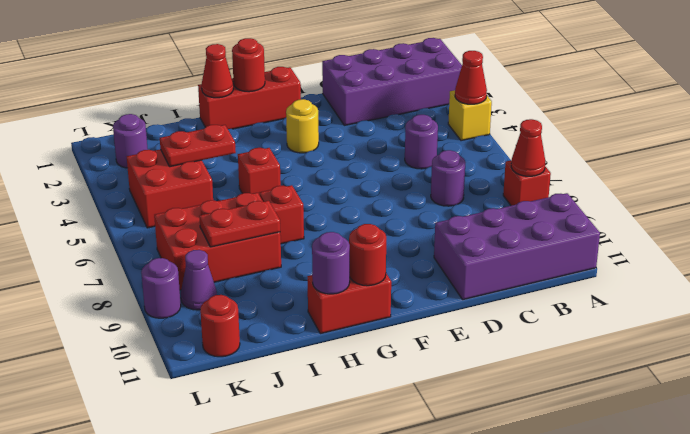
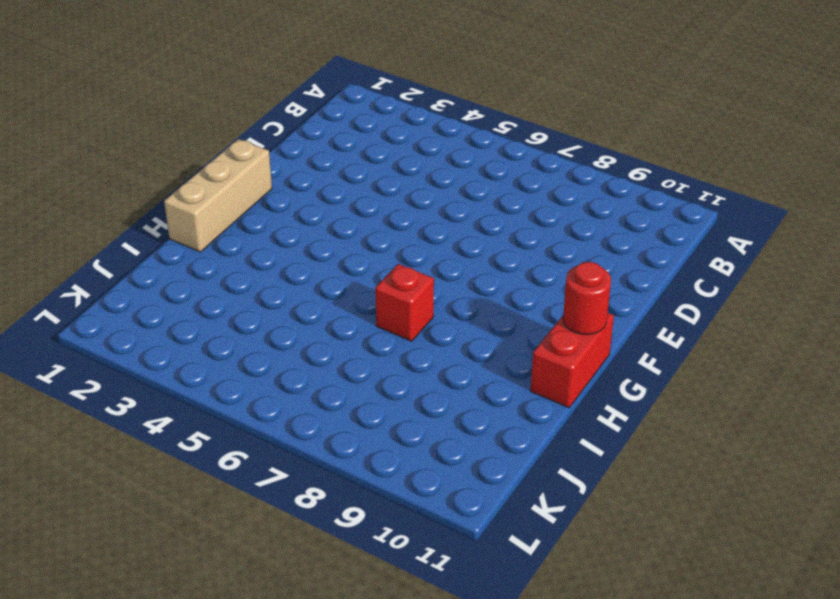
tan brick F1:H1 level 1 -> red brick F1:H1 level 1
none -> purple brick A1:D2 level 1
none -> yellow brick A4 level 1
none -> red brick A8 level 1

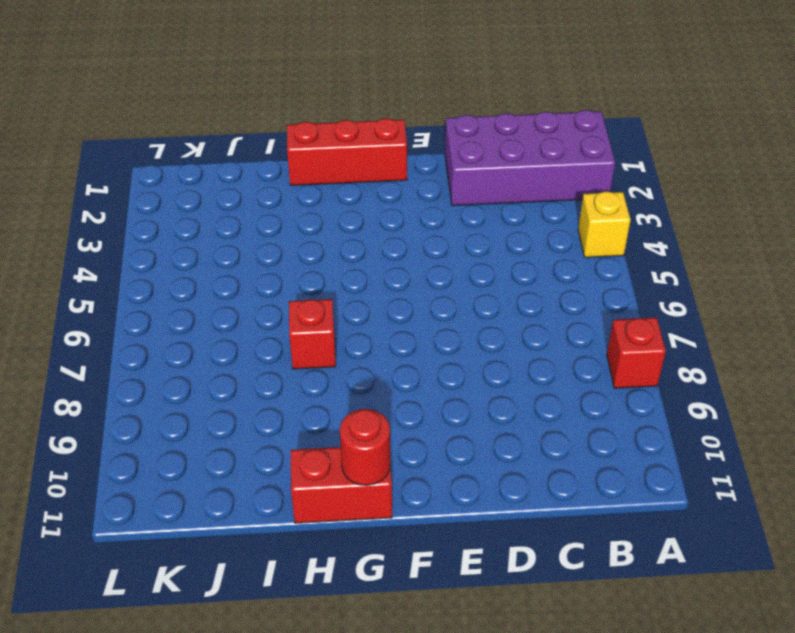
none -> purple brick A10:D11 level 1
none -> purple round brick C5 level 1
none -> purple round brick C7 level 1

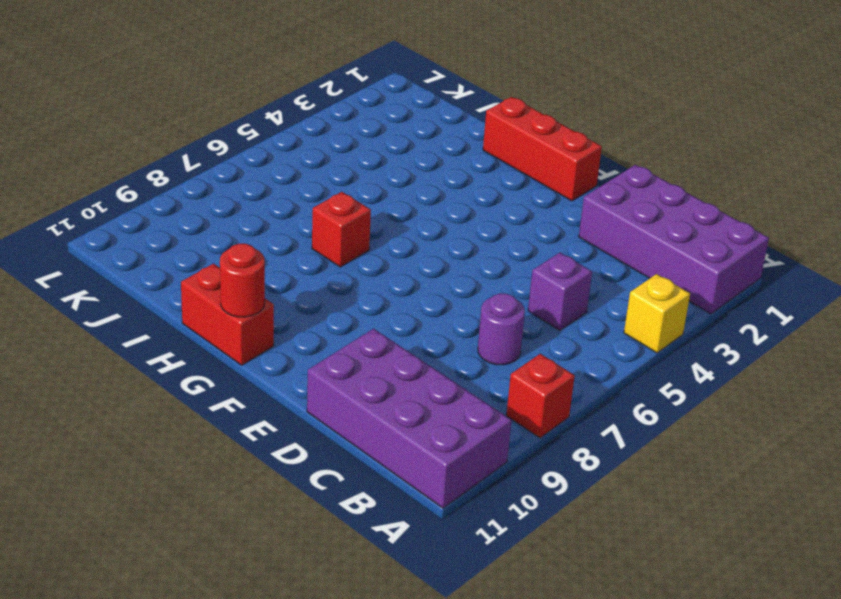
purple brick C5 level 1 -> purple round brick C5 level 1
none -> yellow round brick F3 level 1
none -> red brick H5 level 1
none -> red brick I7:K8 level 1

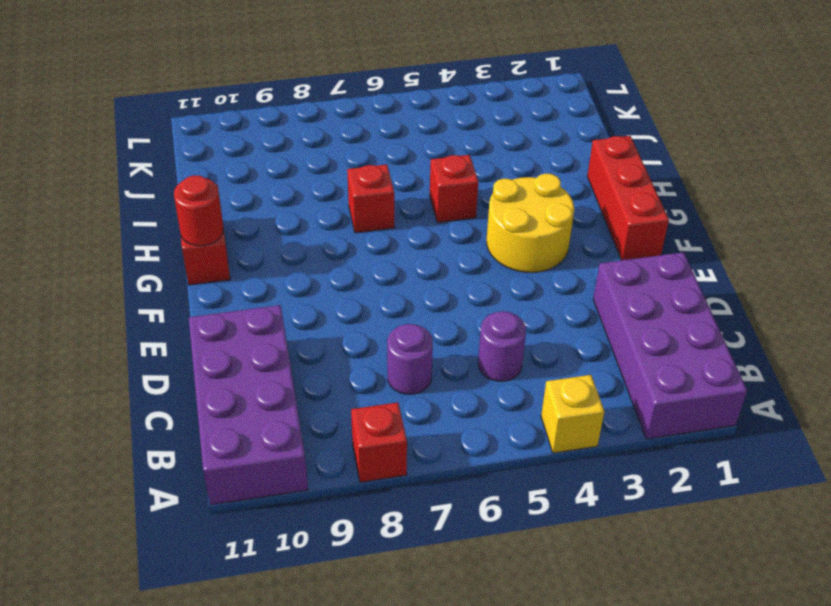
yellow round brick F3:G4 level 1 -> yellow round brick F3 level 1
none -> red brick I7:K8 level 1
none -> red brick J4:K5 level 1
none -> purple round brick K2 level 1

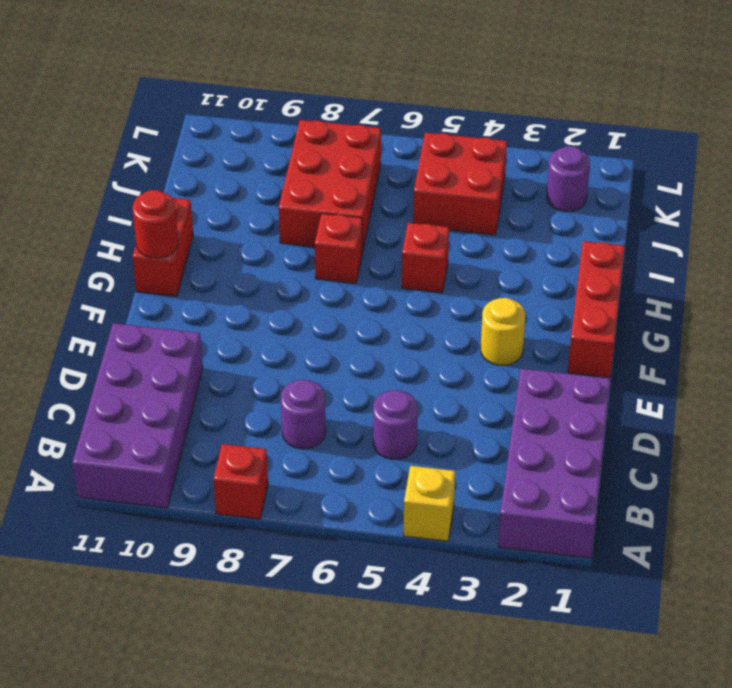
none -> purple cone K9 level 1
none -> red round brick K11 level 1
none -> purple round brick L9 level 1

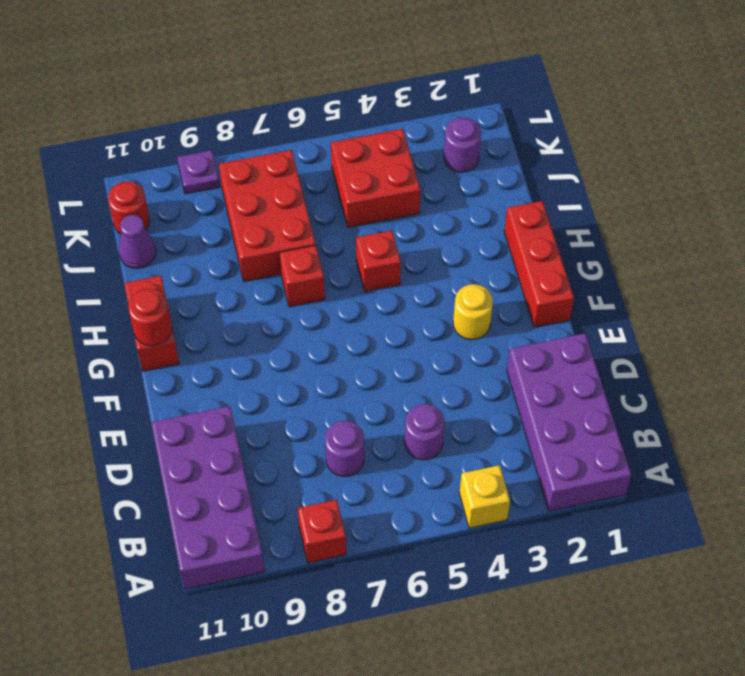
purple cone J11 level 1 -> purple cone K9 level 1
purple plate L9 level 1 -> purple round brick L9 level 1
none -> red cone A4 level 2
none -> red cone A8 level 2
none -> red round brick G1 level 2

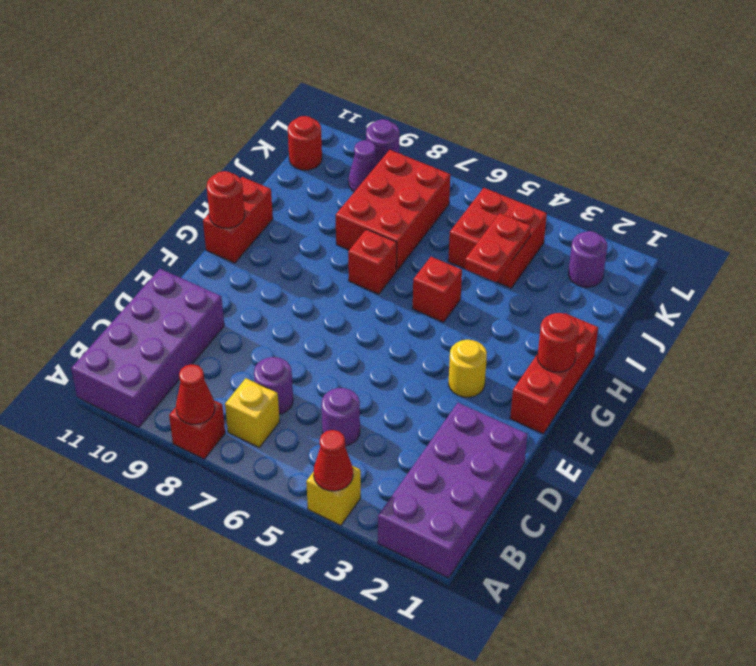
yellow brick B7 level 1 -> none
none -> red cone H1 level 2
none -> purple round brick H11 level 2
none -> red plate I8:J8 level 2

